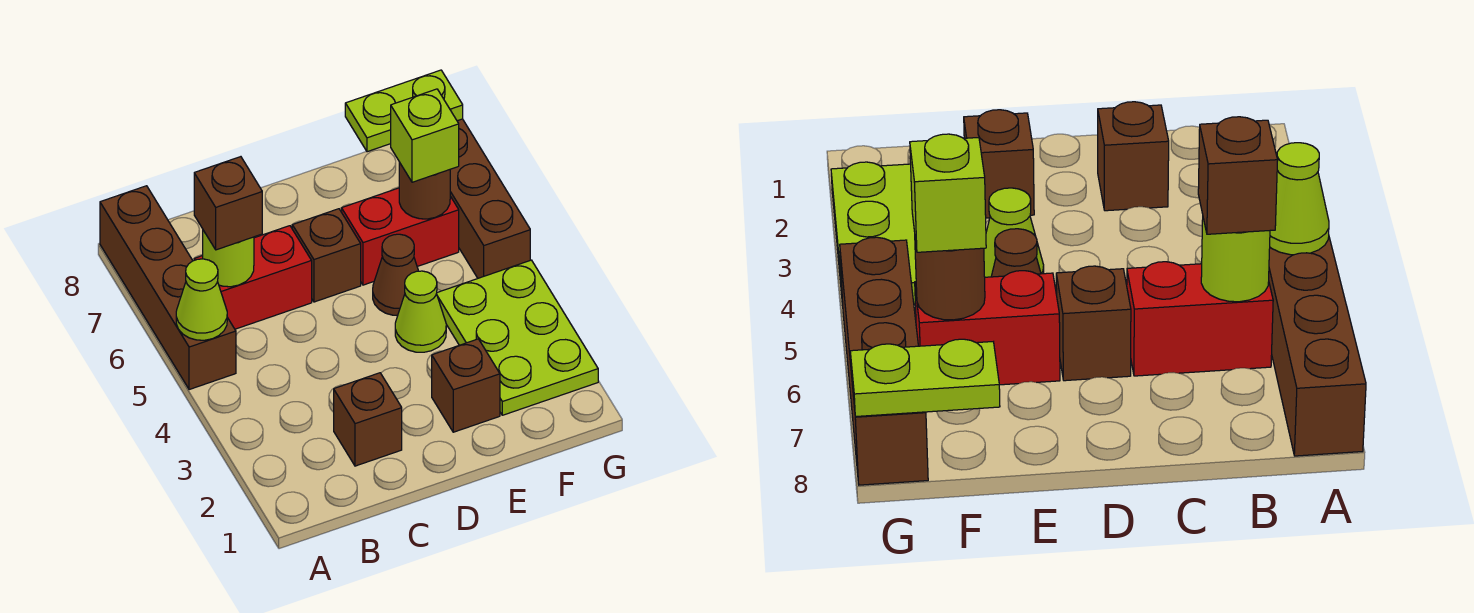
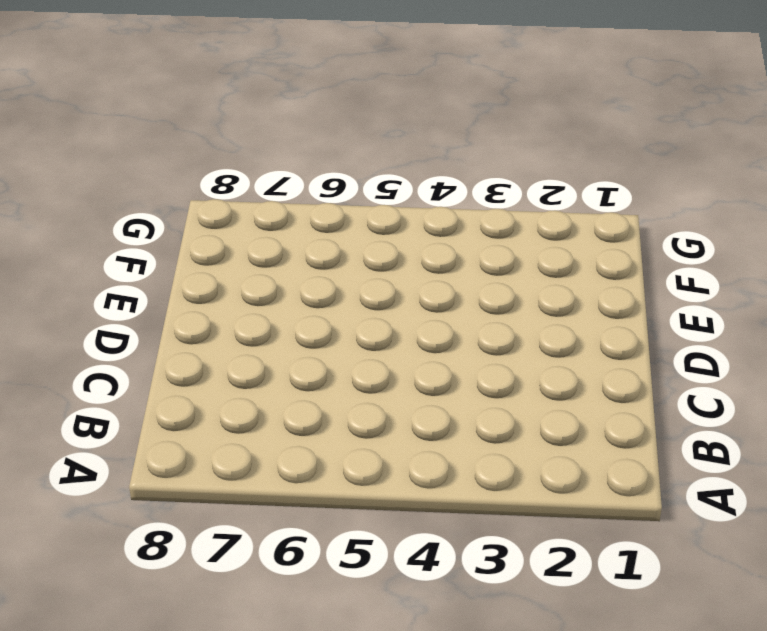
none -> brown brick A5:A8 level 1
none -> red brick B6:C6 level 1
none -> brown brick C2 level 1

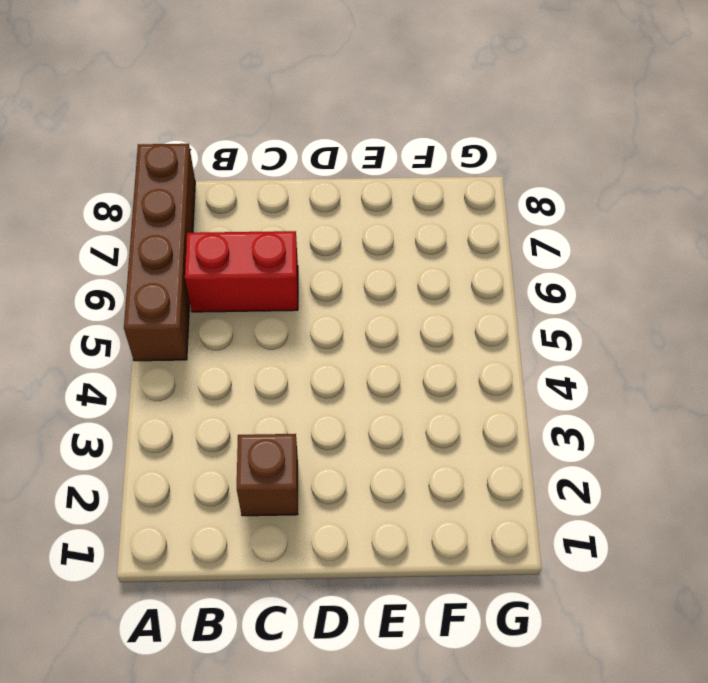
none -> brown brick D6 level 1
none -> brown brick E2 level 1
none -> lime cone E4 level 1

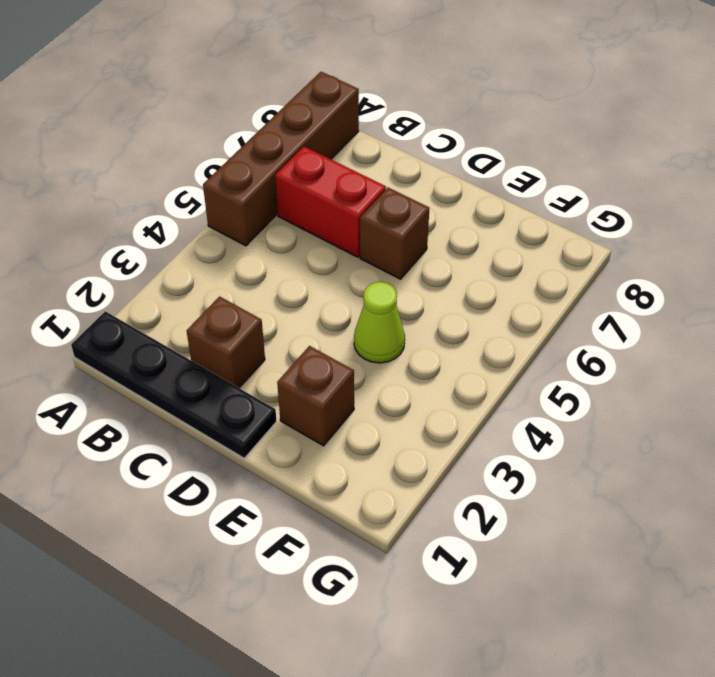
black plate A1:D1 level 1 -> none
none -> brown cone E5 level 1
none -> red brick E6:F6 level 1
none -> lime plate F2:G4 level 1

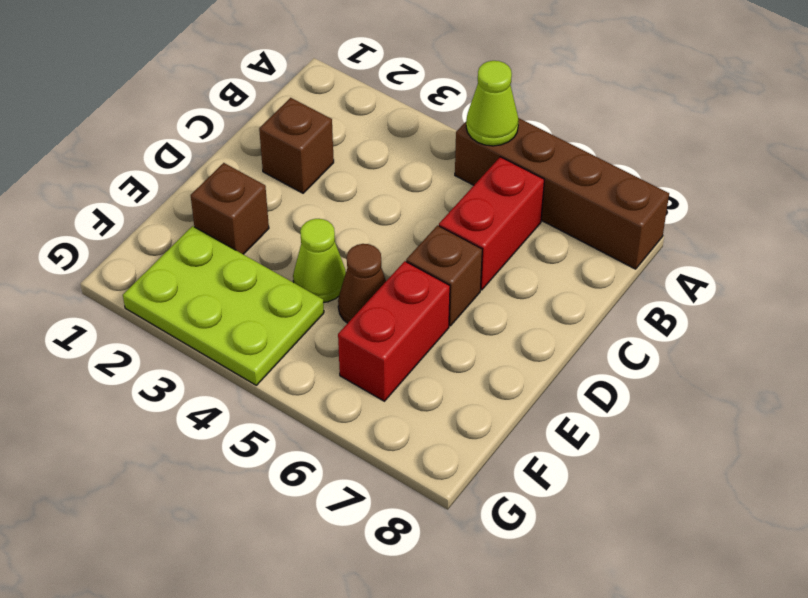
none -> brown brick G5:G8 level 1
none -> lime round brick B6 level 2
none -> brown round brick F6 level 2

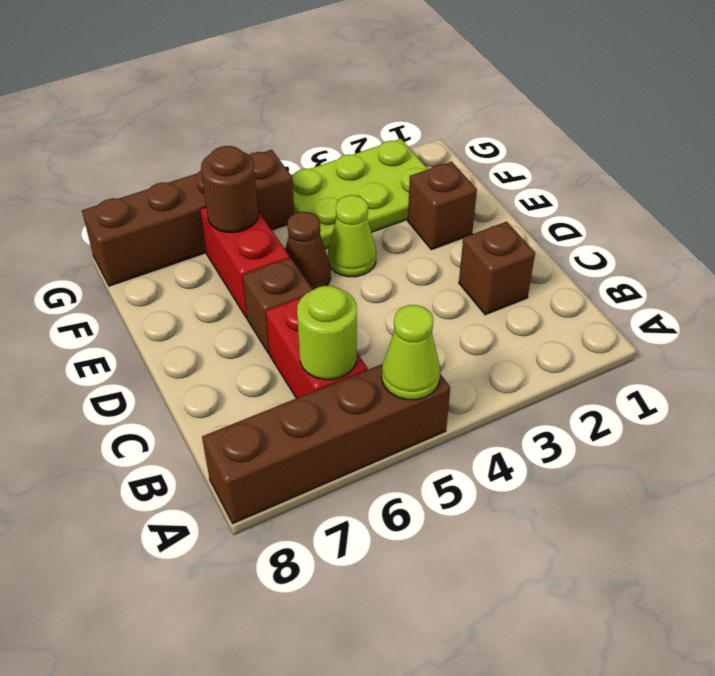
none -> lime plate F8:G8 level 2
none -> brown brick B6 level 3
none -> lime brick F6 level 3

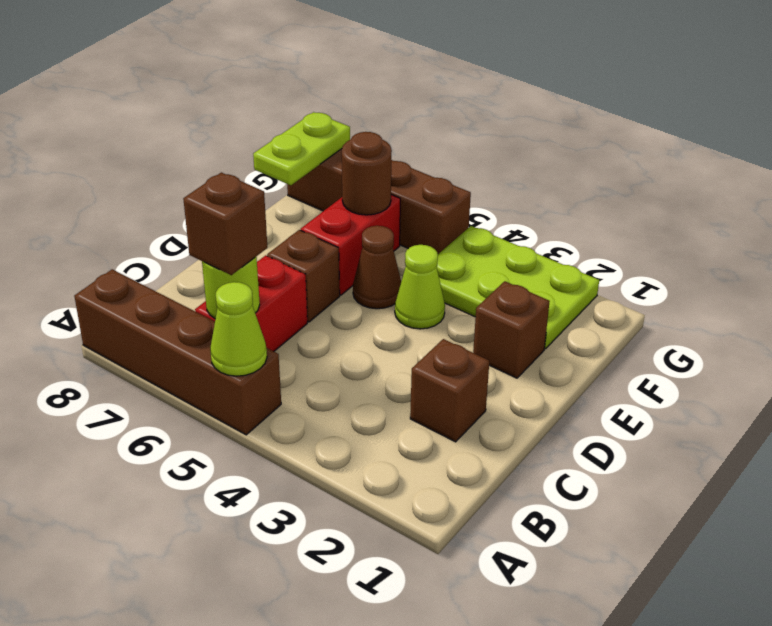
none -> lime brick F6 level 3

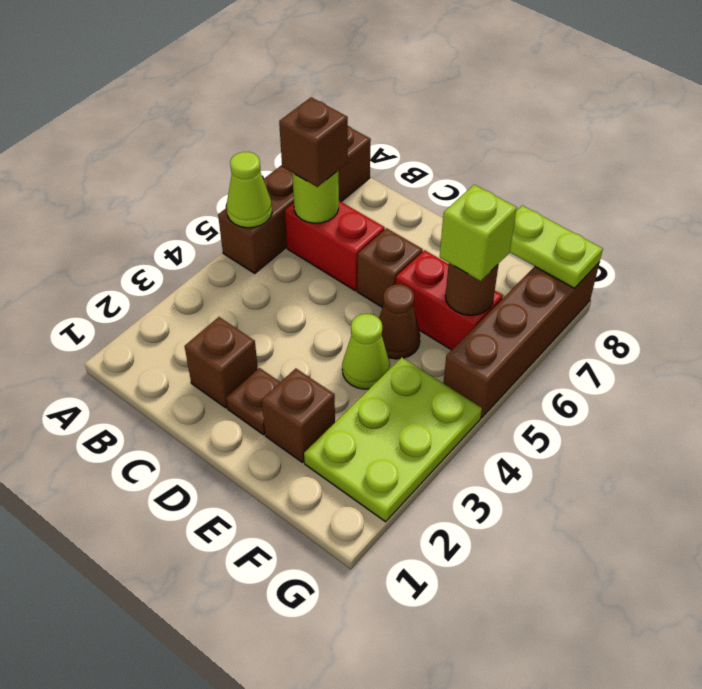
brown plate D2 level 1 -> none

